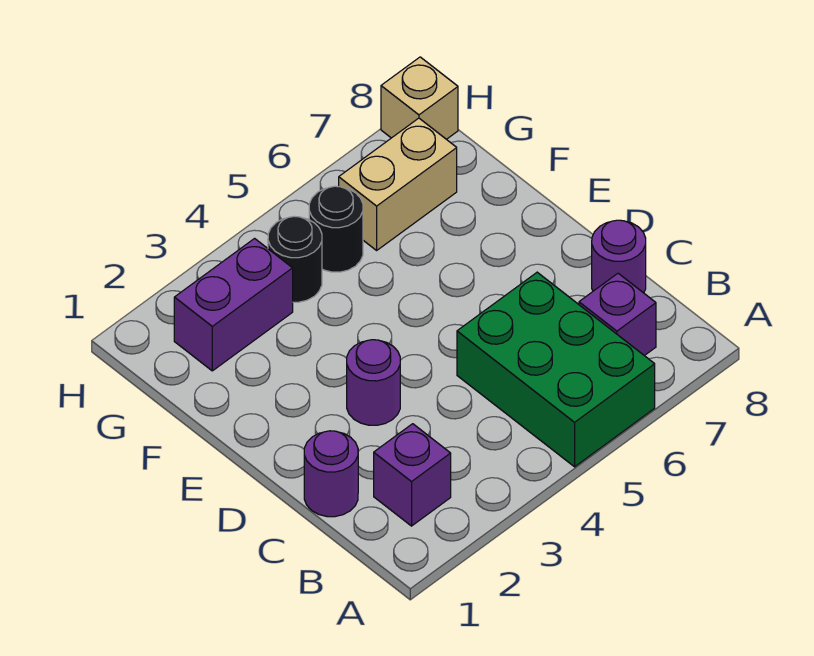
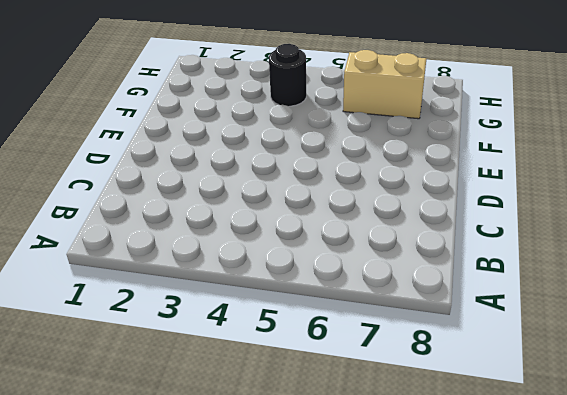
none -> green brick A5:C6 level 1
none -> purple brick B2 level 1

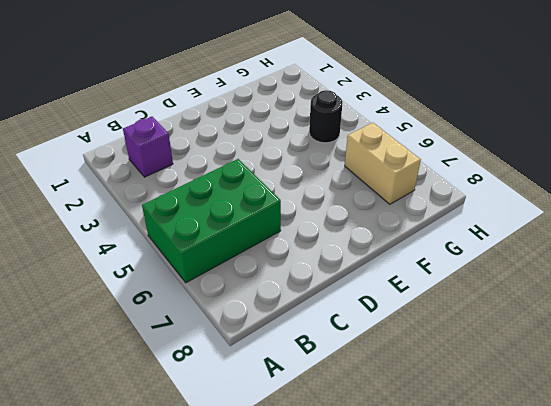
none -> purple brick B7 level 1
none -> purple round brick C1 level 1

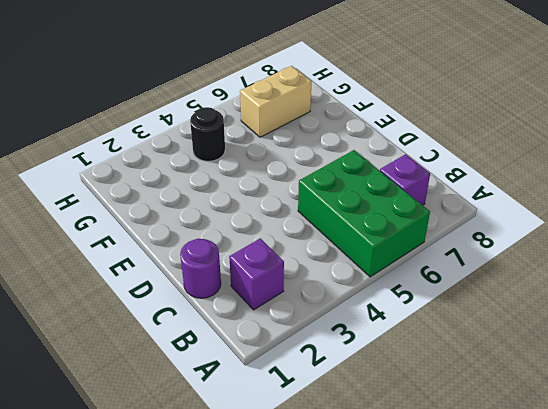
none -> purple round brick C8 level 1
none -> purple round brick D3 level 1

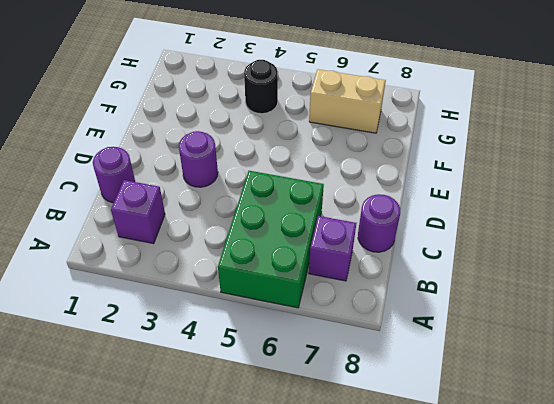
none -> purple brick G2:G3 level 1
none -> black round brick G5 level 1

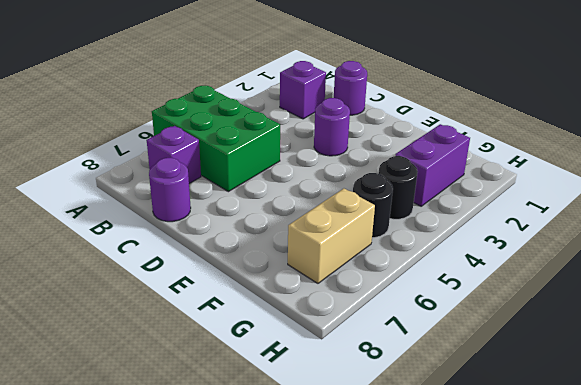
none -> tan brick H8 level 1

